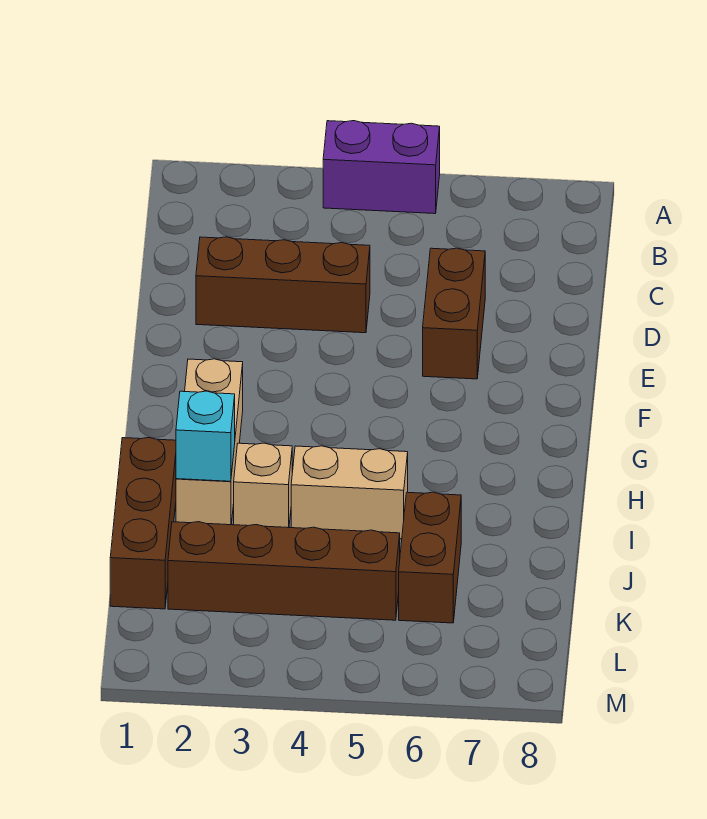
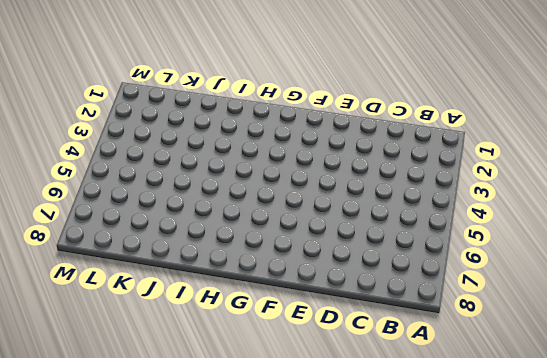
none -> purple brick A4:A5 level 1
none -> brown brick D2:D4 level 1

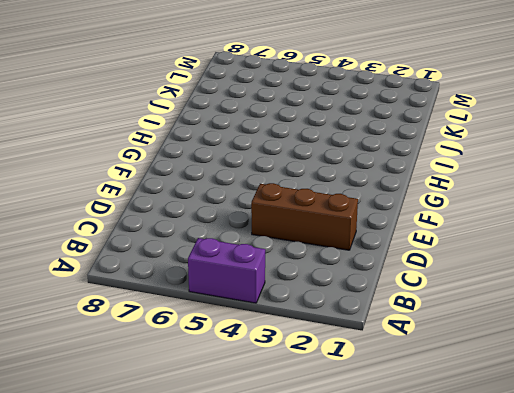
none -> brown brick D6:E6 level 1
none -> tan brick G2:I2 level 1

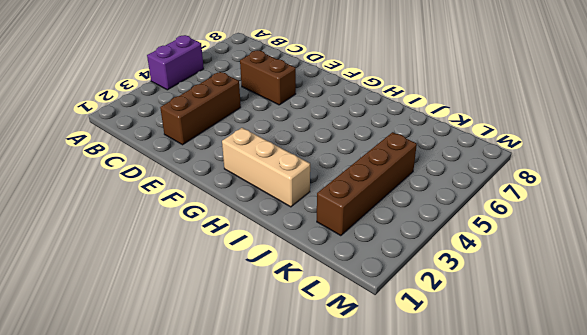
none -> brown brick I1:K1 level 1
none -> tan brick I3 level 1

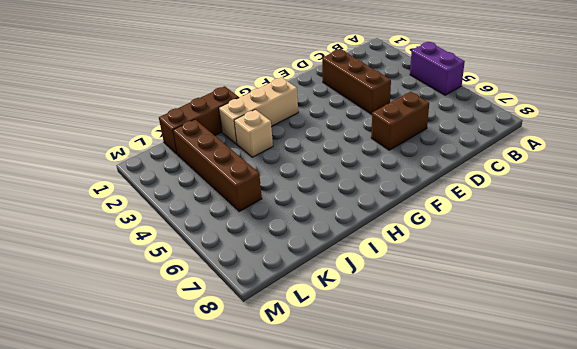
none -> tan brick I4:I5 level 1
none -> brown brick J6:K6 level 1

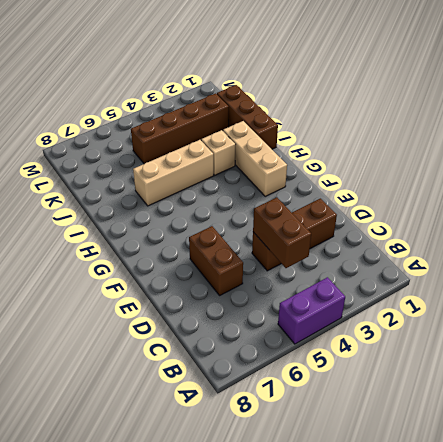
brown brick C4:D4 level 2 -> brown brick J6:K6 level 1
tan brick I4:I6 level 1 -> tan brick I4:I5 level 1
none -> cyan brick I2 level 2

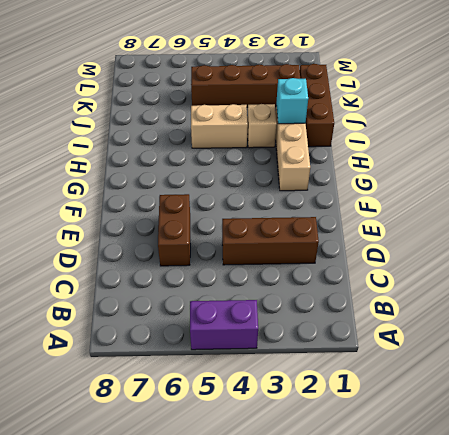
none -> brown brick J6:K6 level 1

